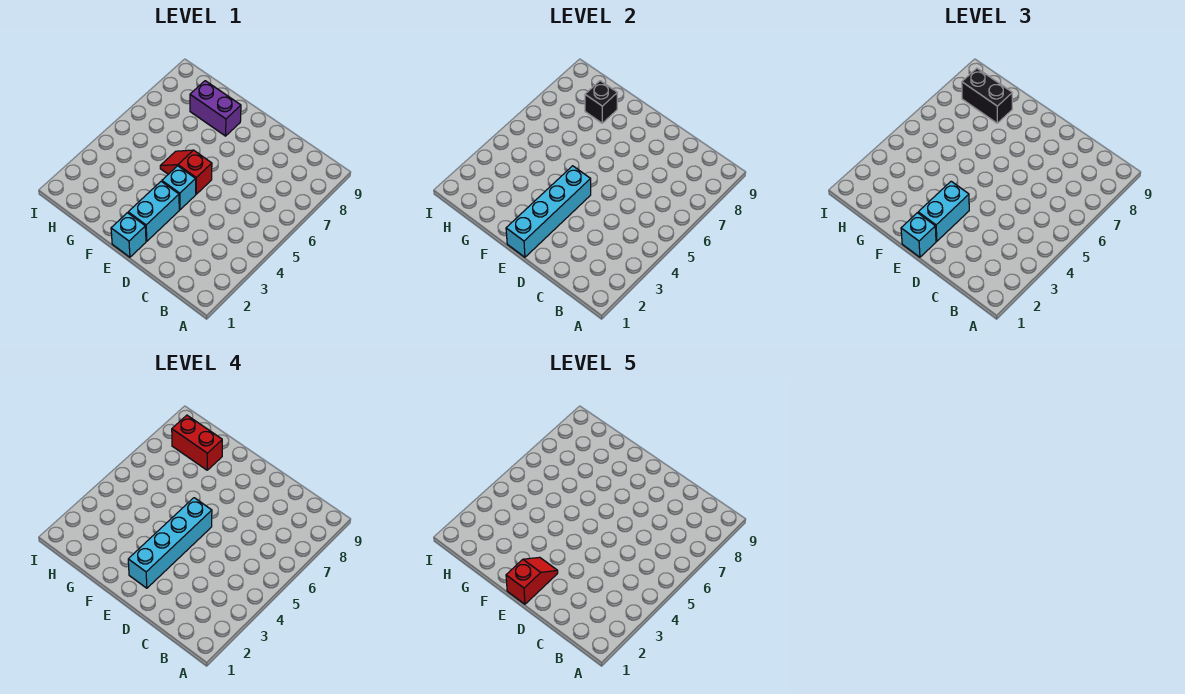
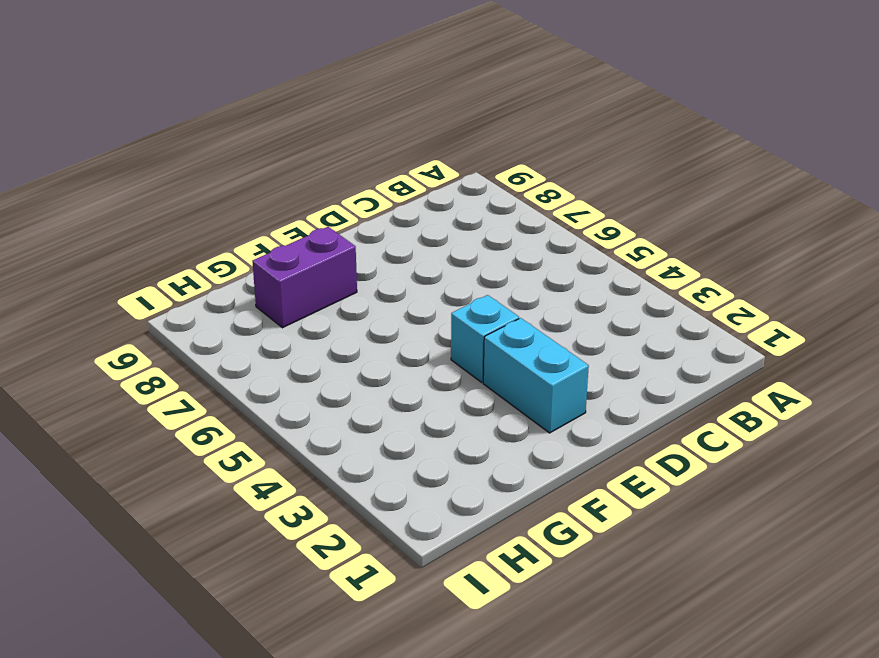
none -> cyan brick E1 level 1
none -> red slope E5:F5 level 1 top E
none -> cyan brick E1:E4 level 2

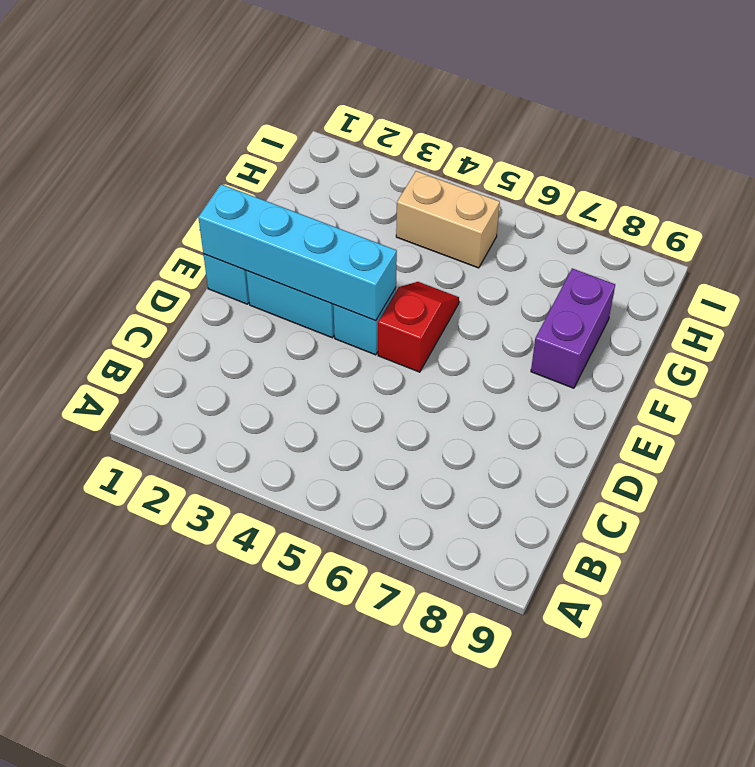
tan brick H4:H5 level 1 -> none
none -> black brick G8 level 2
none -> cyan brick E1 level 3
none -> cyan brick E2:E3 level 3

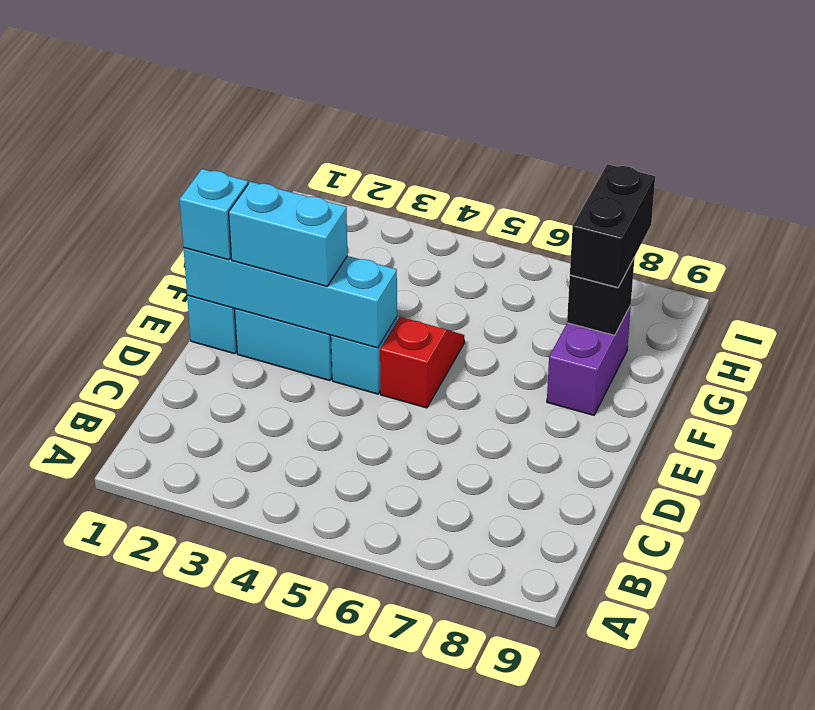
none -> cyan brick E2:E5 level 4
none -> red brick G8:H8 level 4
none -> red slope E1:E2 level 5 top 1

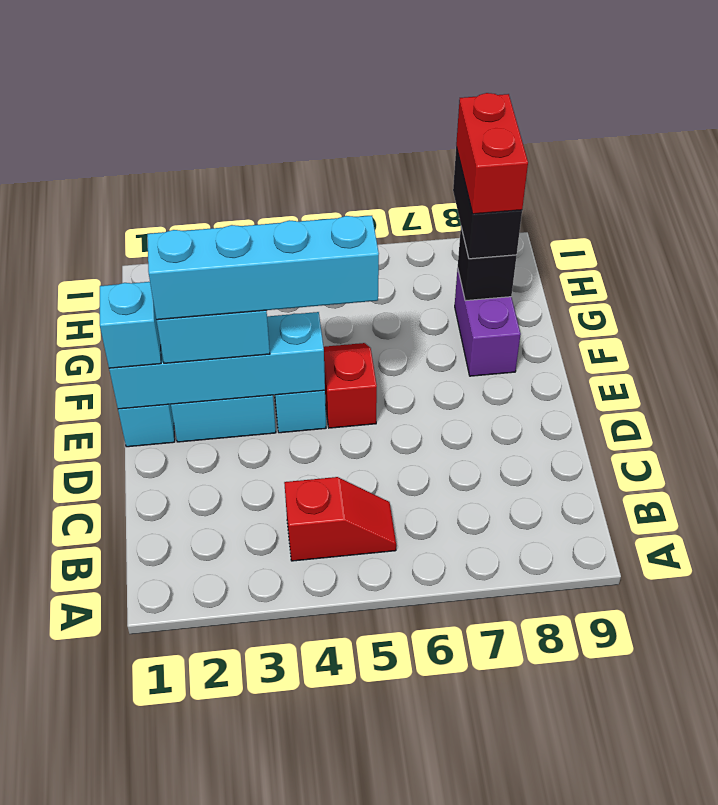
red slope B4:B5 level 1 top 4 -> red slope E1:E2 level 5 top 1

